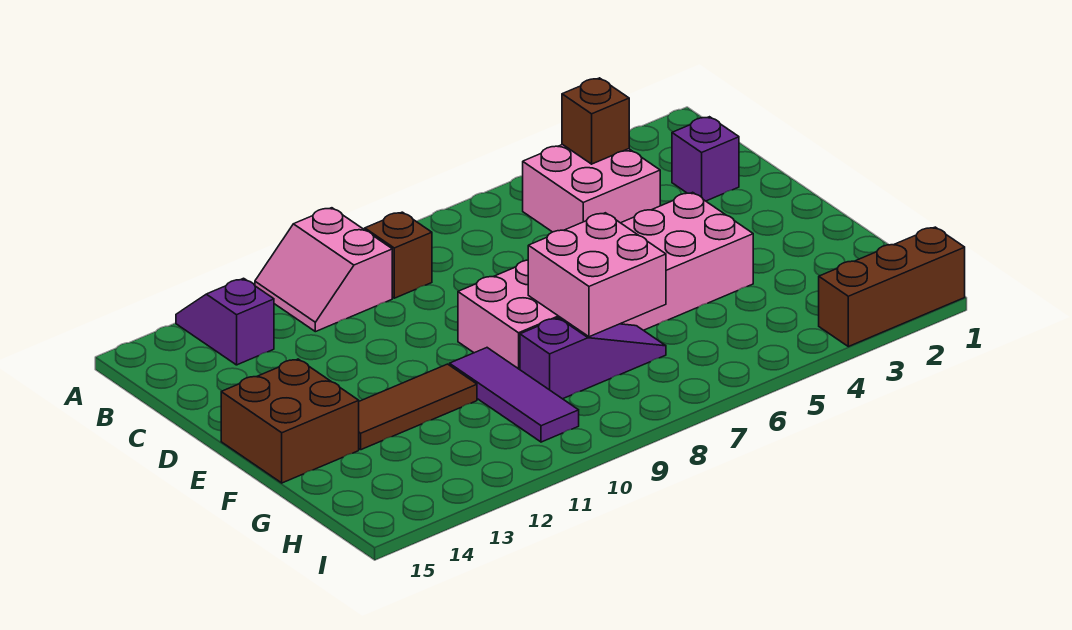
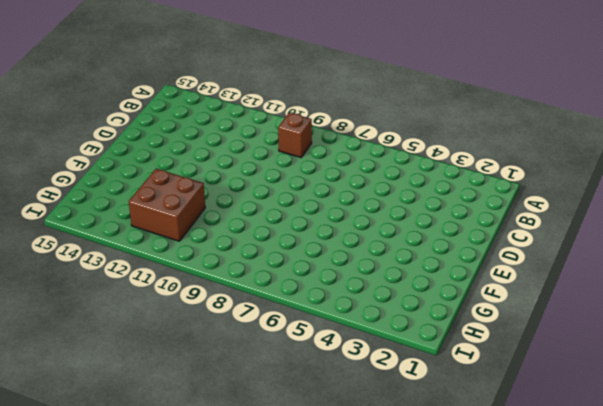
brown brick G11:H12 level 1 -> brown brick E14:F15 level 1
none -> pink slope A10:B11 level 1 top 10
none -> purple slope A13:B13 level 1 top B
none -> pink brick B4:C5 level 1

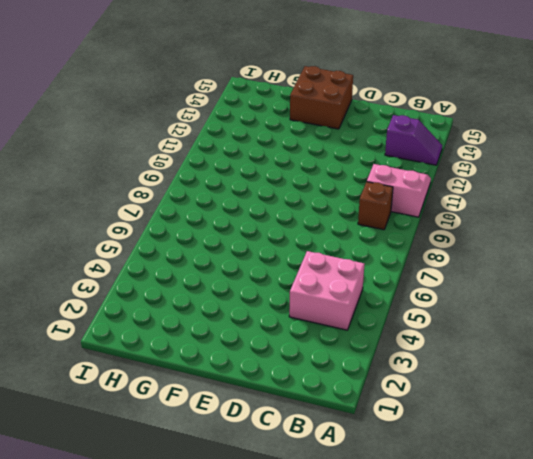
none -> purple brick C2 level 1
none -> pink brick E4:F9 level 1
none -> purple tile F10:H10 level 1

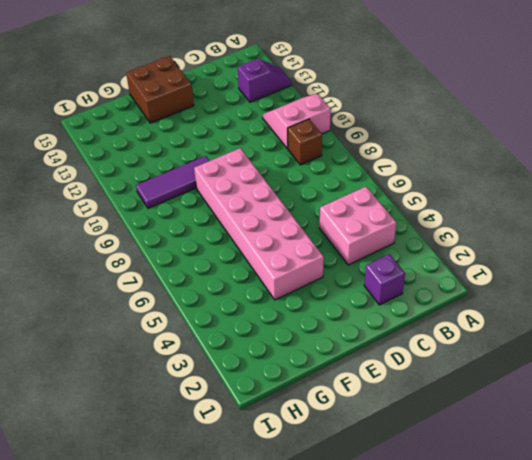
none -> brown tile F11:F13 level 1
none -> purple slope G7:G9 level 1 top 9
none -> brown brick I1:I3 level 1

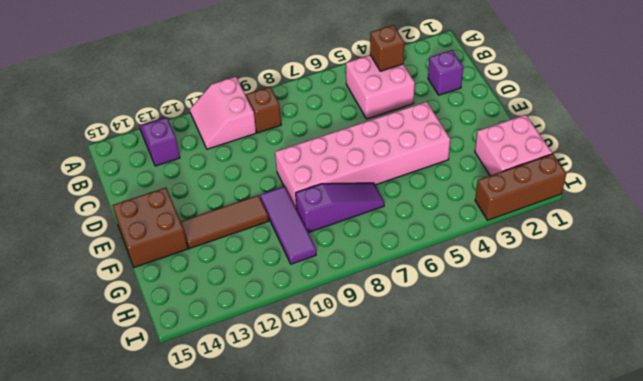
pink brick G1:H2 level 1 -> pink brick F7:G8 level 2

